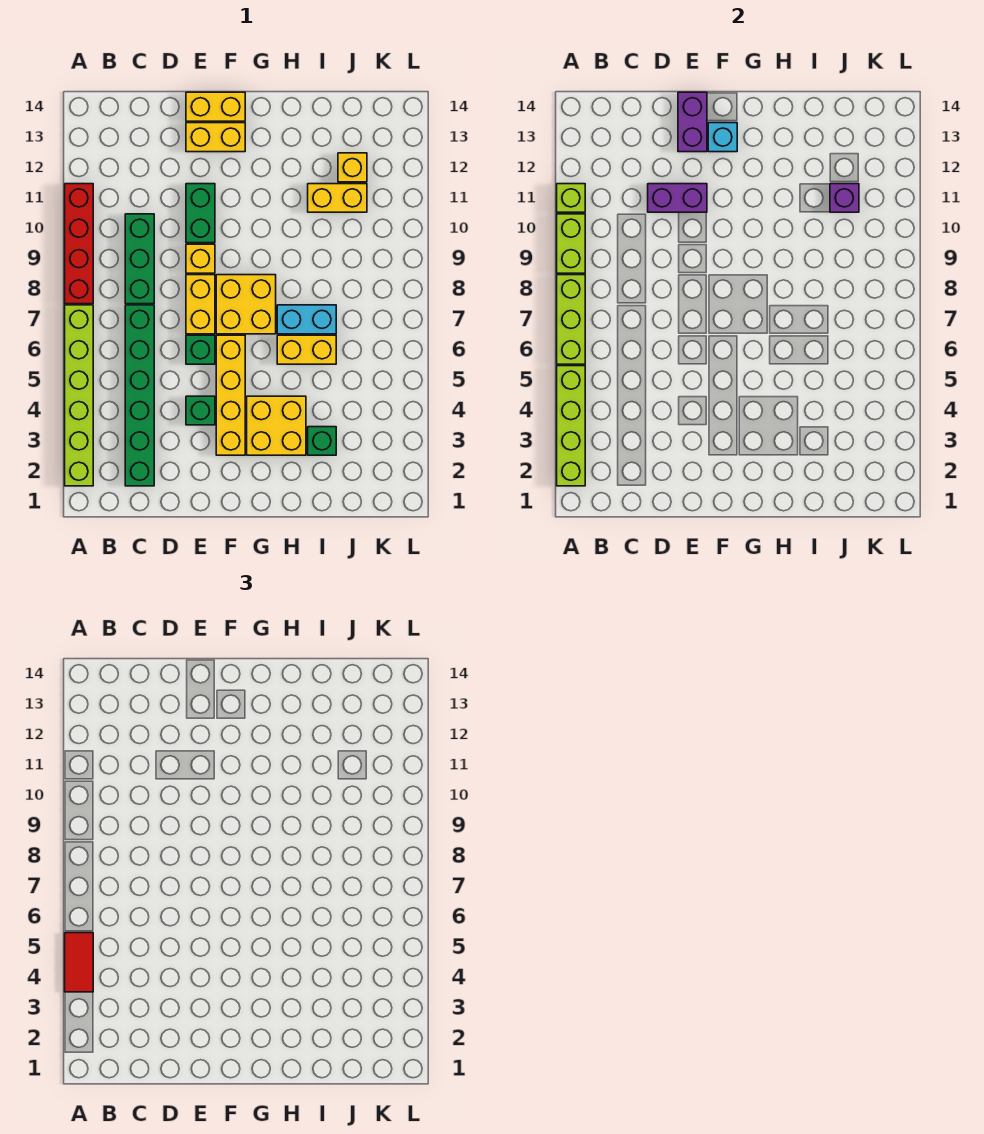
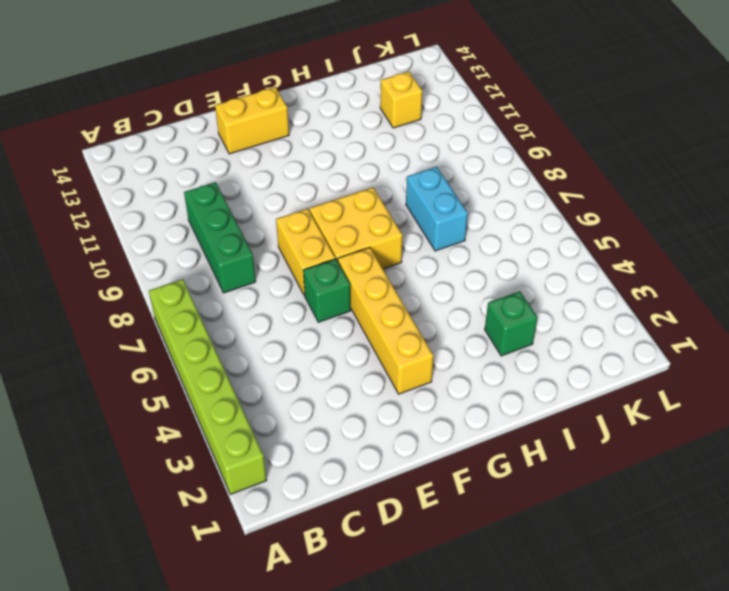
cyan brick I7:I8 level 1 -> cyan brick H7:I7 level 1
none -> red brick A8:A11 level 1
none -> green brick C2:C7 level 1
none -> green brick E4 level 1

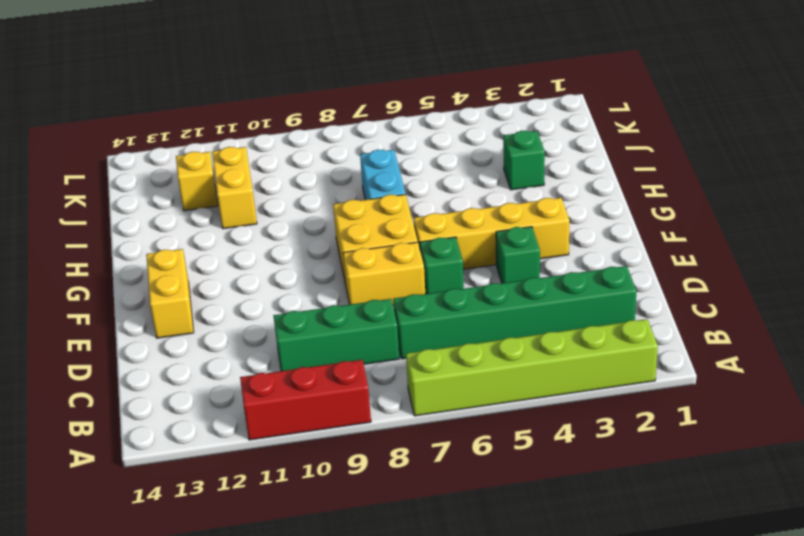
red brick A9:A11 level 1 -> red brick A8:A11 level 1
none -> yellow brick E9 level 1
none -> green brick E10:E11 level 1
none -> yellow brick E14:F14 level 1

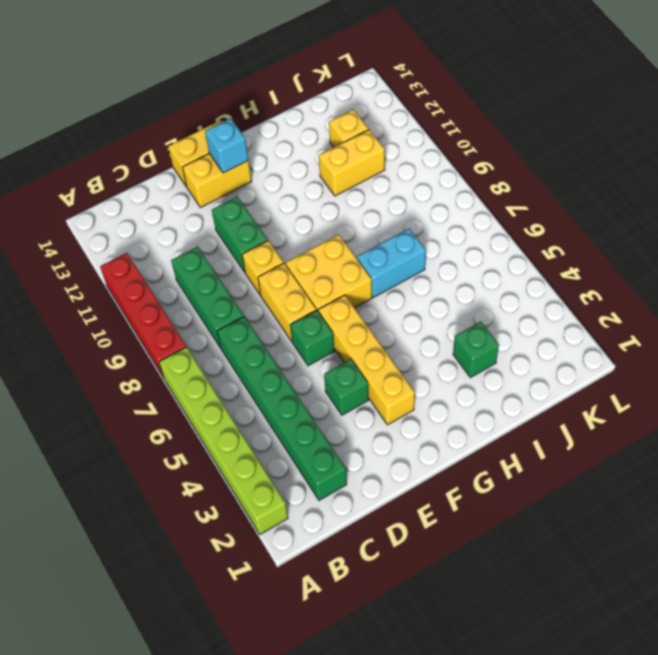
none -> yellow brick G3:H4 level 1
none -> yellow brick H6:I6 level 1
none -> lime brick A2:A5 level 2

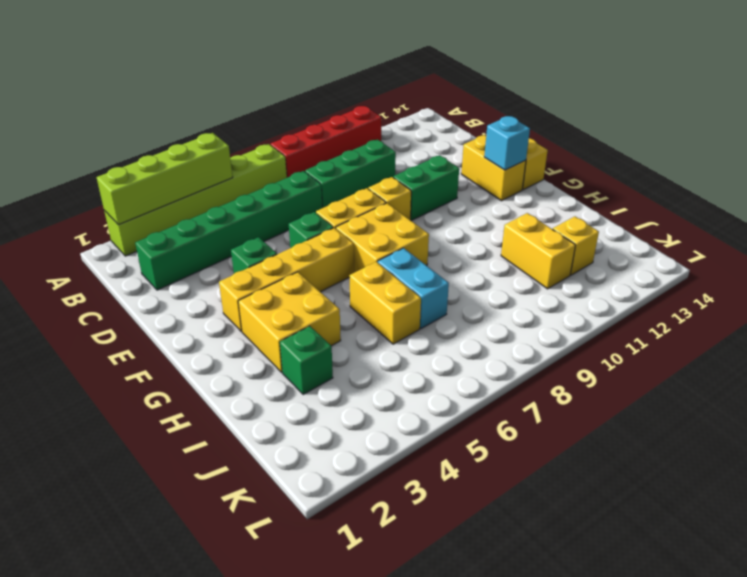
none -> lime brick A6:A8 level 2
none -> lime brick A9:A10 level 2
none -> lime brick A11 level 2

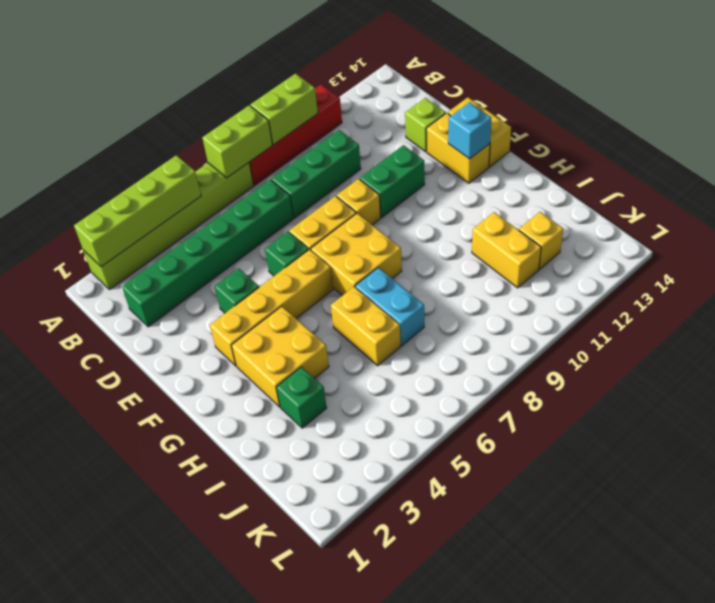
lime brick A7:A8 level 2 -> lime brick A6:A8 level 2
lime brick D13 level 1 -> lime brick A11 level 2
none -> purple brick D11:E11 level 2
none -> purple brick E13:E14 level 2
none -> purple brick J11 level 2

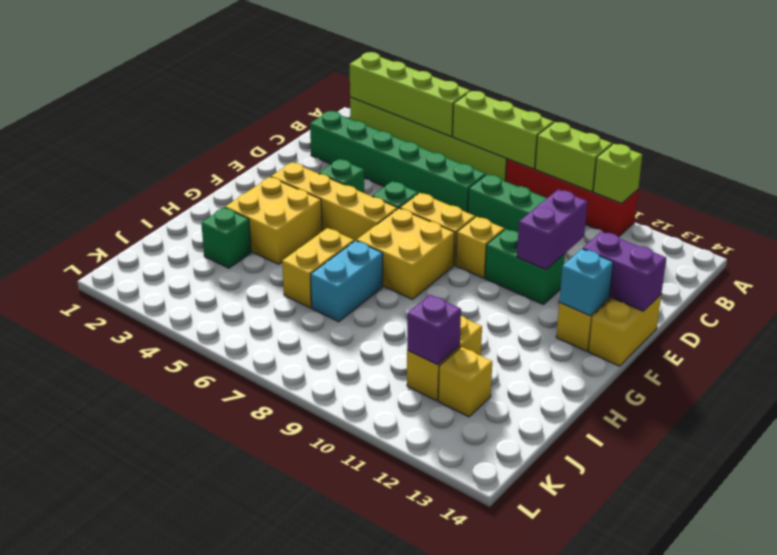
none -> red tile A4:A5 level 3

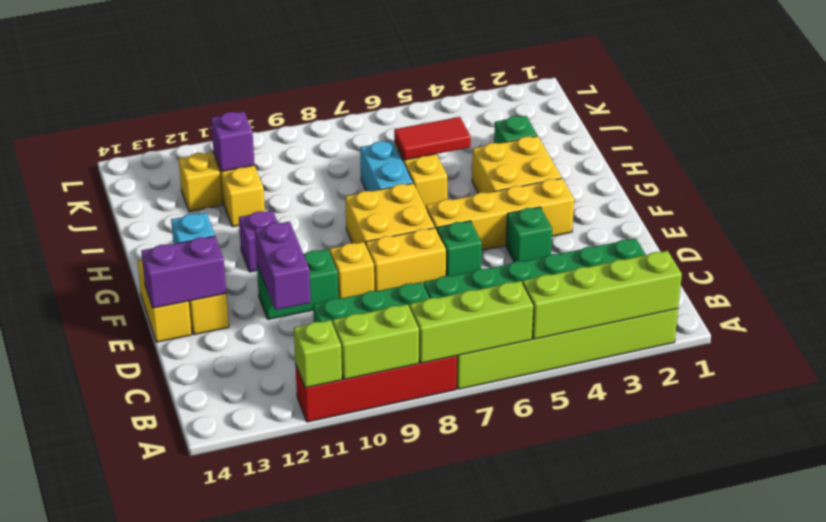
purple brick G11 level 1 -> none
red tile I5:I6 level 2 -> red tile A4:A5 level 3

